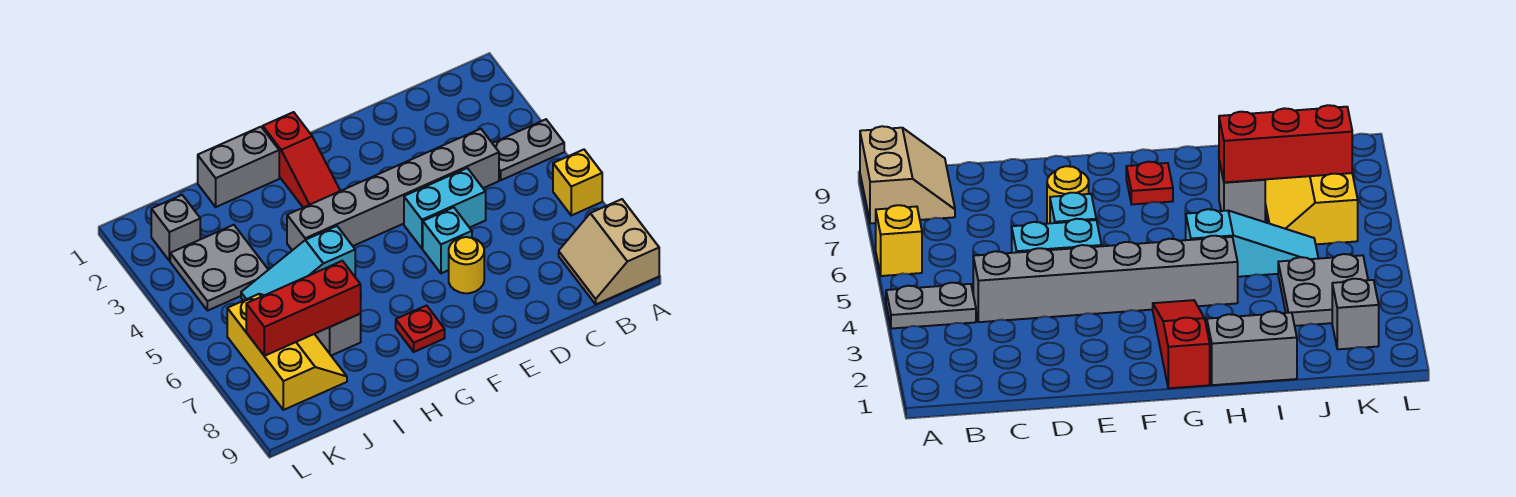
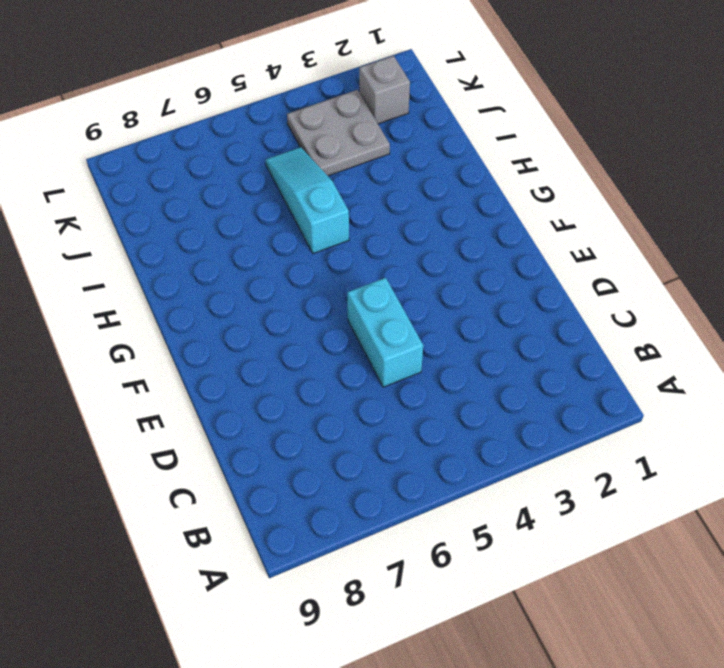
none -> grey plate A4:B4 level 1
none -> yellow brick A6 level 1
none -> tan slope A8:B9 level 1 top A

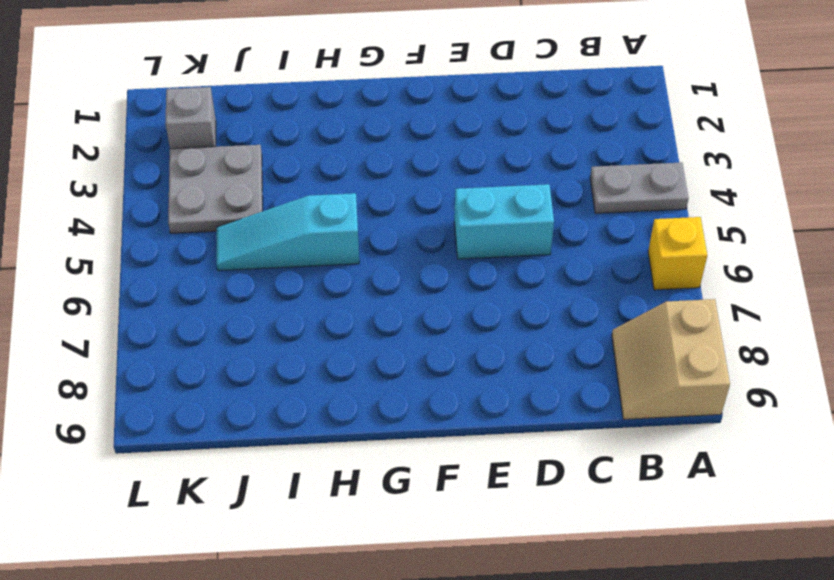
none -> grey brick C4:H4 level 1
none -> cyan brick E6 level 1
none -> yellow round brick E7 level 1

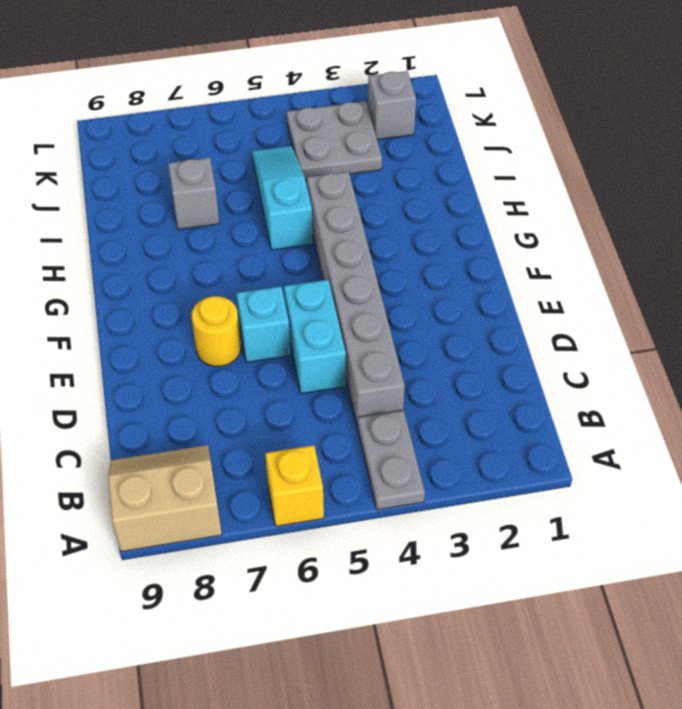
none -> red slope G1:G3 level 1 top 1
none -> red plate G8 level 1
none -> grey brick H1:I1 level 1

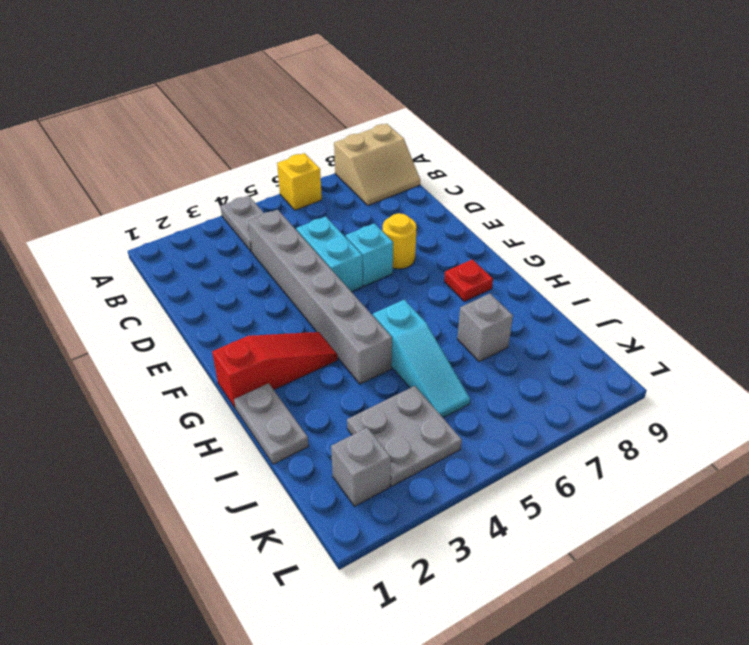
grey plate H1:I1 level 1 -> grey brick H1:I1 level 1
none -> yellow slope J6:K8 level 1 top K
none -> red brick I7:K7 level 2

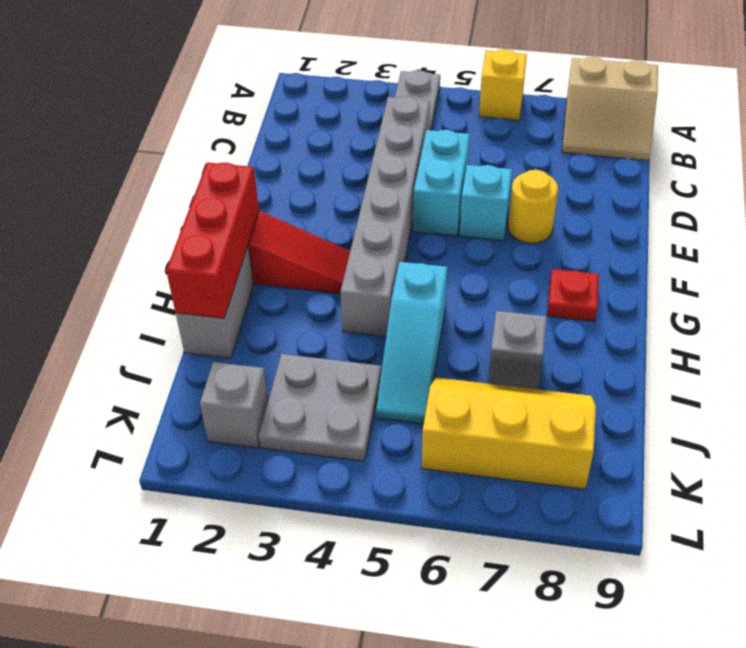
red brick G1:I1 level 2 -> red brick I7:K7 level 2

